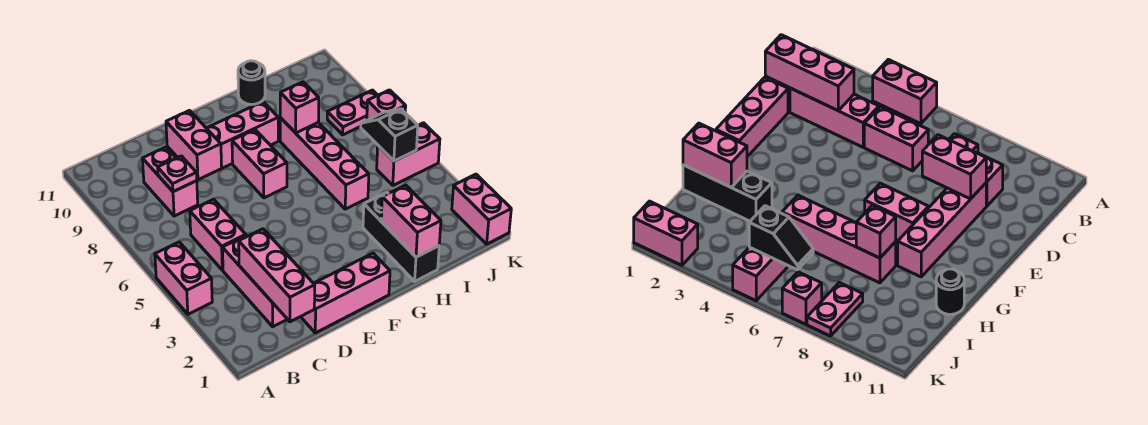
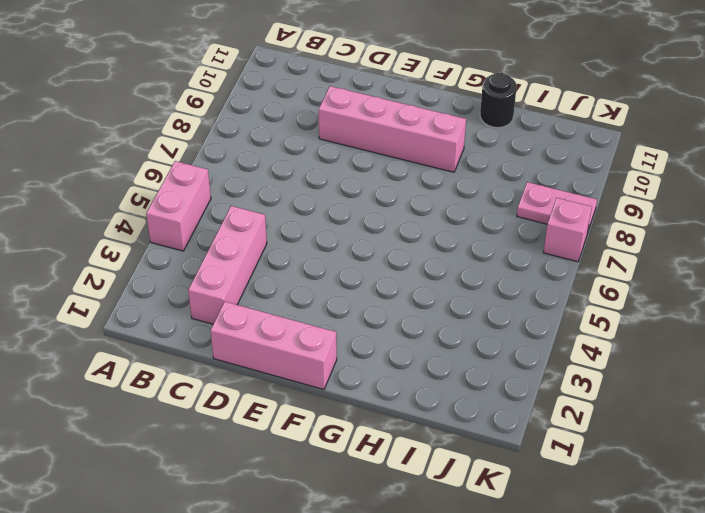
none -> pink brick C5:C6 level 1
none -> pink brick C8:C9 level 1
none -> pink brick F7:F8 level 1

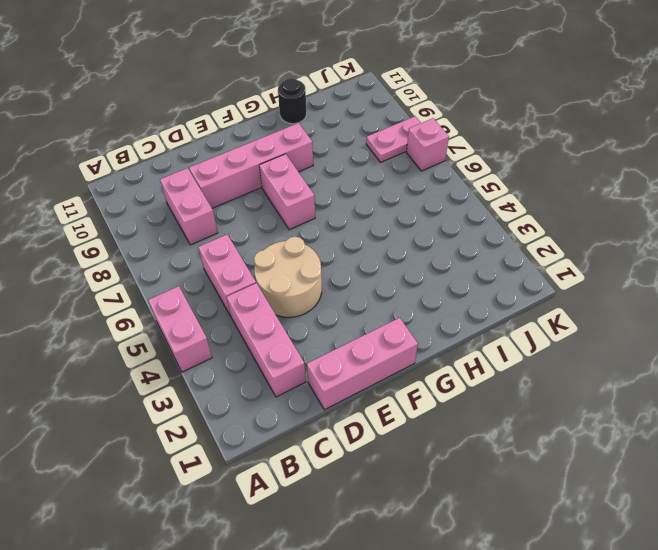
tan round brick D4:E5 level 1 -> none
none -> black brick H1:H3 level 1
none -> pink brick H5:H8 level 1
none -> pink brick J5:K5 level 1

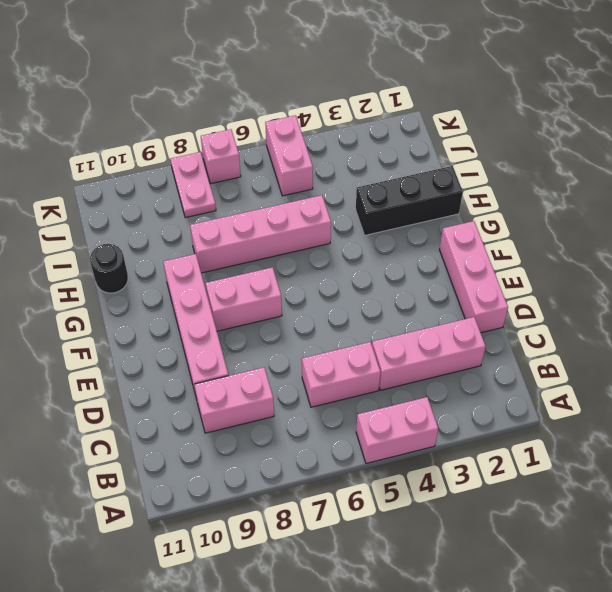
none -> pink brick K1:K2 level 1
none -> pink brick C1:C3 level 2
none -> pink plate C8 level 2

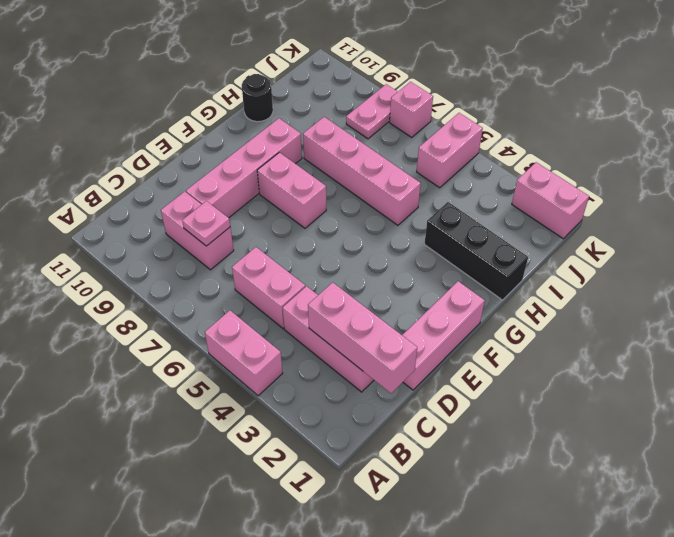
none -> pink brick D8:D9 level 2
none -> pink brick H1:H2 level 2
none -> pink brick H8 level 2

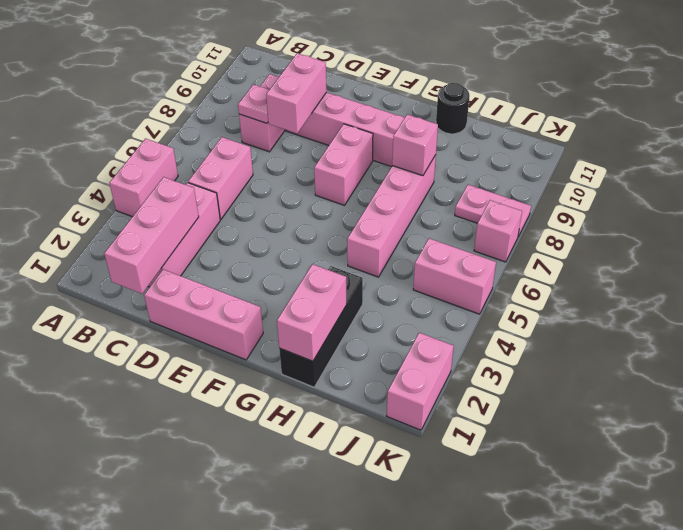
none -> black slope J5:J6 level 2 top 5

